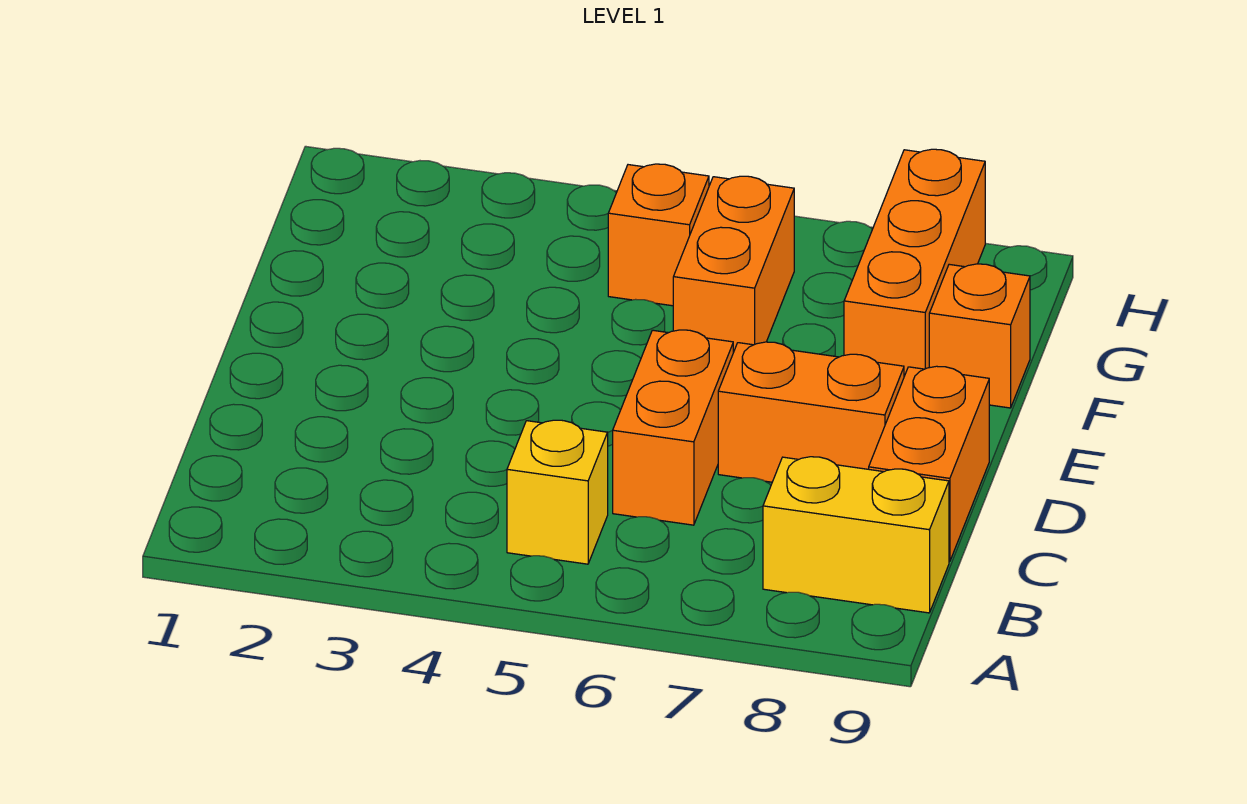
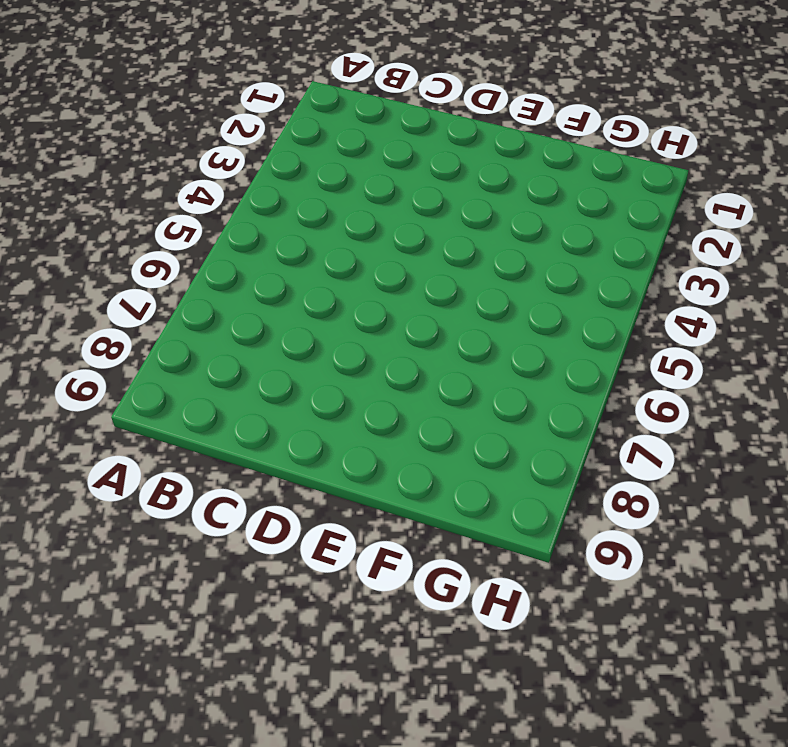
none -> yellow brick B5 level 1
none -> yellow brick B8:B9 level 1

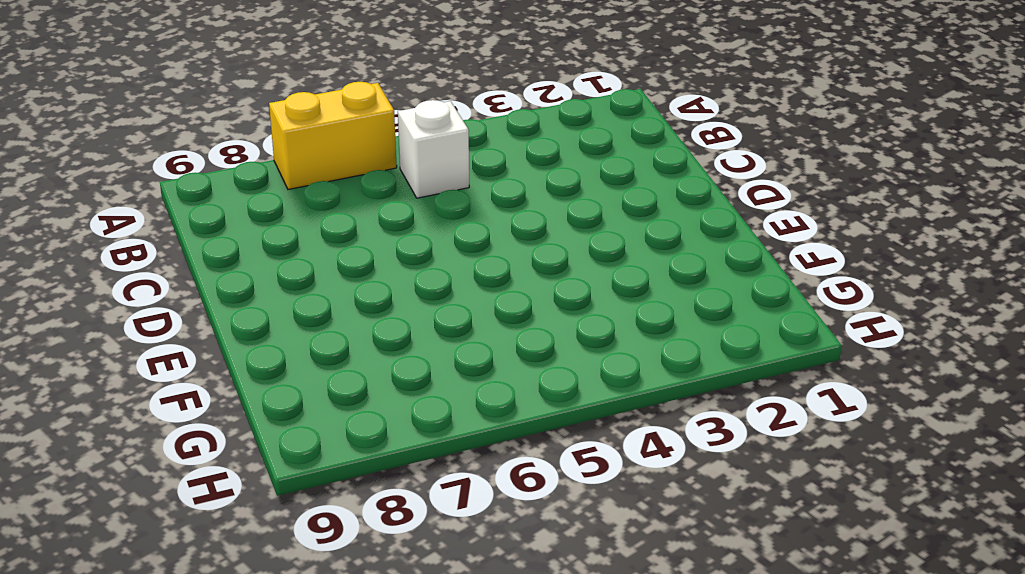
yellow brick A6:A7 level 1 -> yellow brick B8:B9 level 1
white brick B5 level 1 -> yellow brick B5 level 1
none -> orange brick C6:D6 level 1
none -> orange brick C9:D9 level 1

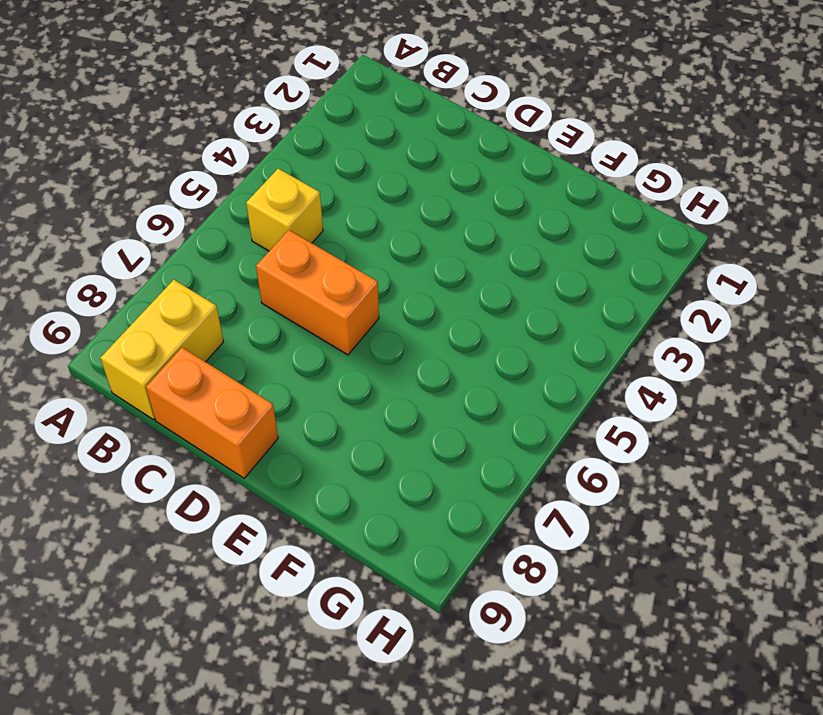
none -> orange brick D7:D8 level 1
none -> orange brick F6:G6 level 1

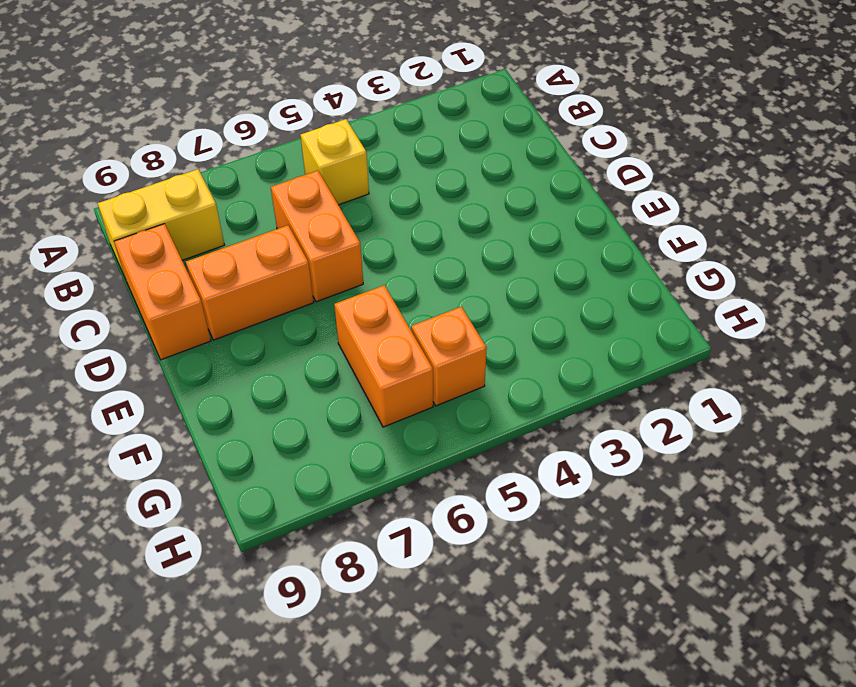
none -> orange brick F8:H8 level 1
none -> orange brick F9 level 1

